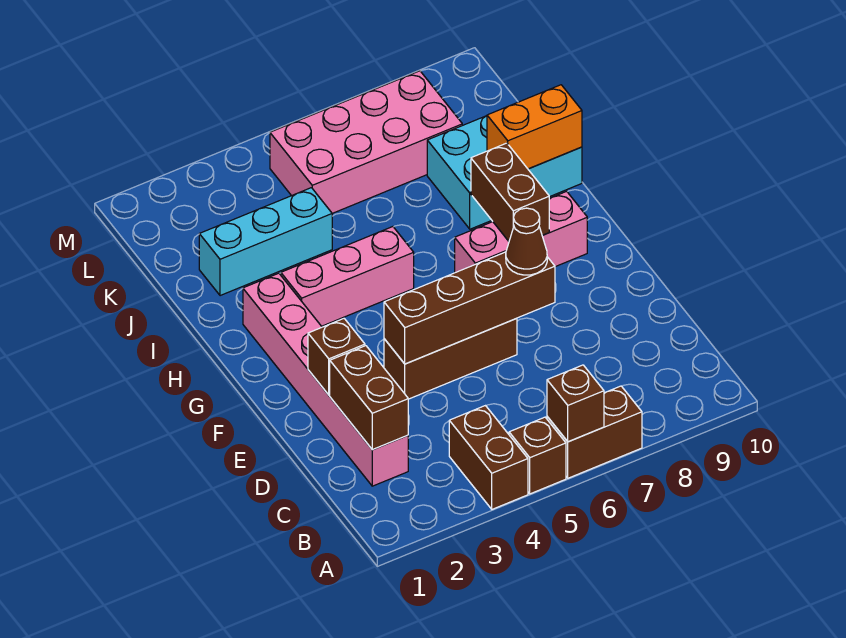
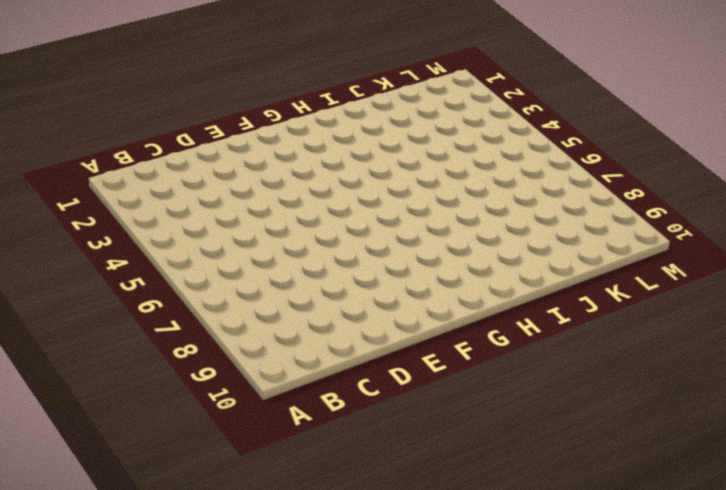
none -> brown brick A4:B4 level 1
none -> brown brick A5 level 1
none -> brown brick A6:A7 level 1

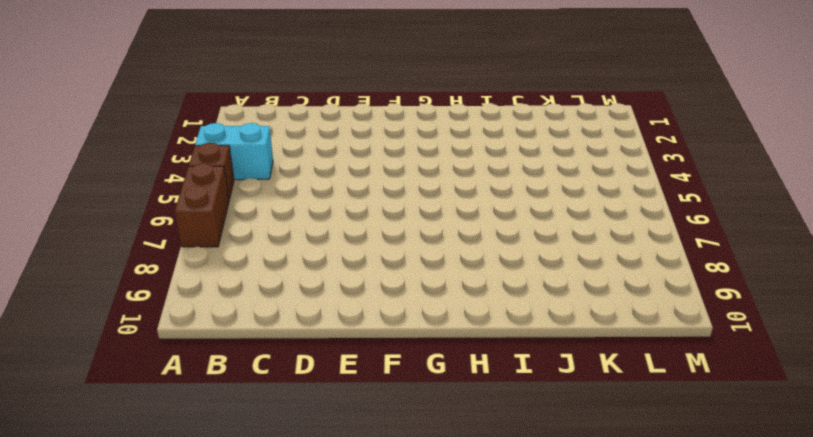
cyan brick A4:B4 level 1 -> brown brick A4:B4 level 1
none -> pink brick C2:H2 level 1
none -> brown brick E4:E6 level 1
none -> pink brick G7:G9 level 1

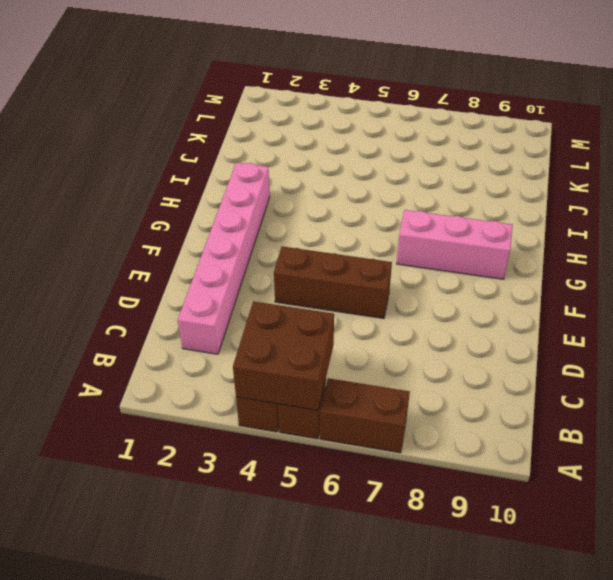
brown brick A4:B5 level 2 -> none
none -> pink brick H3:H5 level 1
none -> cyan brick I8:J10 level 1
none -> cyan brick J2:J4 level 1

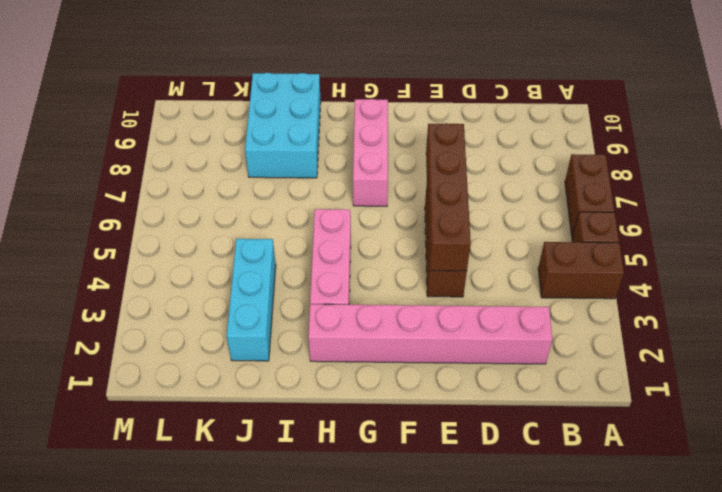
none -> pink brick K5:L8 level 1
none -> brown brick A6 level 2
none -> brown brick C2:D2 level 2

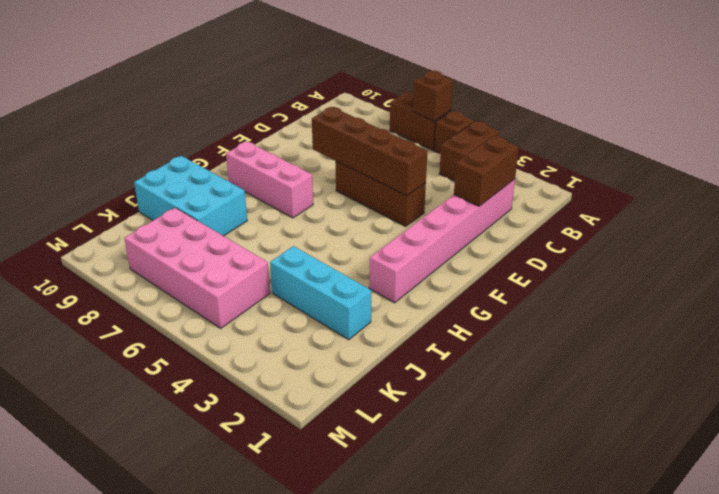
none -> pink brick H3:H5 level 1
none -> brown brick E2 level 2
none -> brown brick G8:H8 level 2

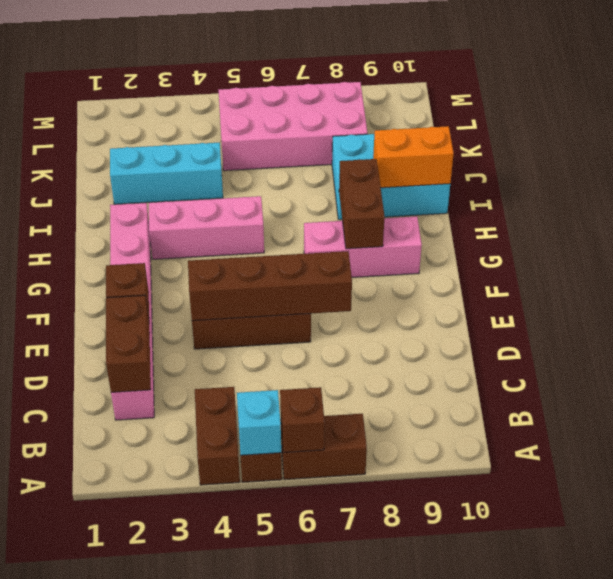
cyan brick A5 level 2 -> none
none -> brown cone E7 level 3

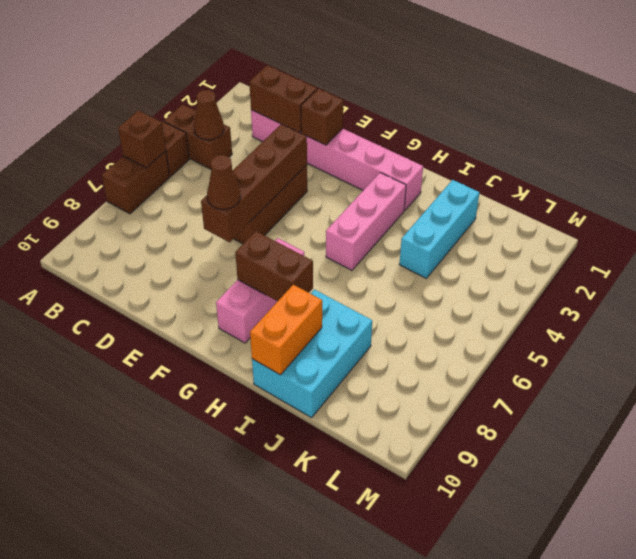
brown cone B4 level 2 -> none
none -> pink brick K5:L8 level 1

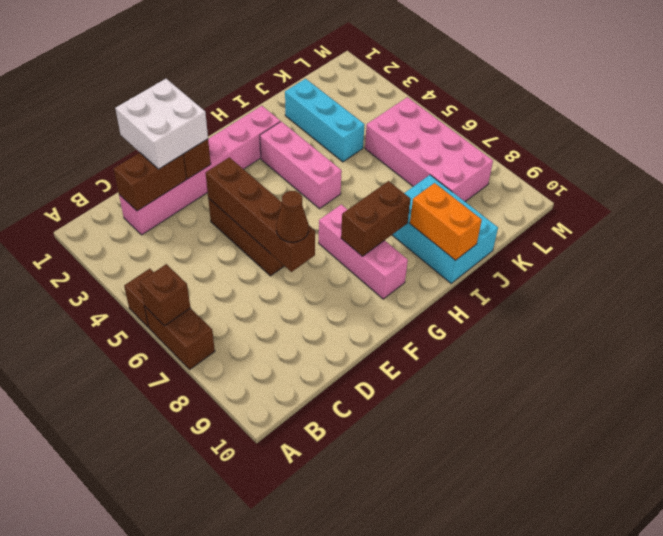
white brick D1:E2 level 3 -> none
none -> brown brick A4:B4 level 1

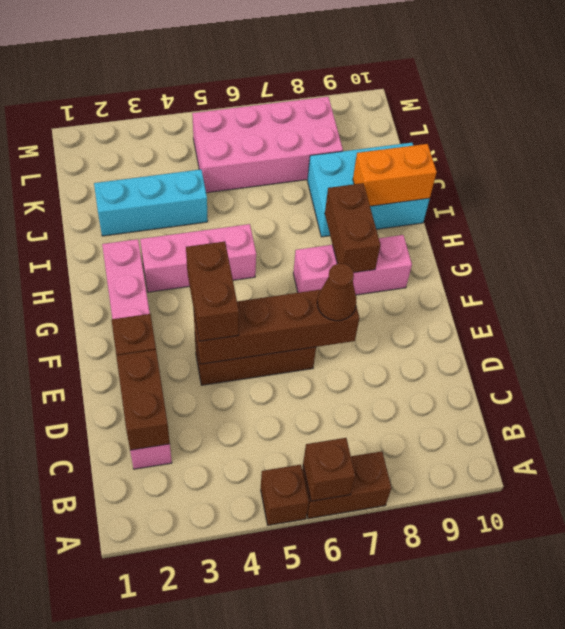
brown brick E4:F4 level 3 -> brown brick A4:B4 level 1

